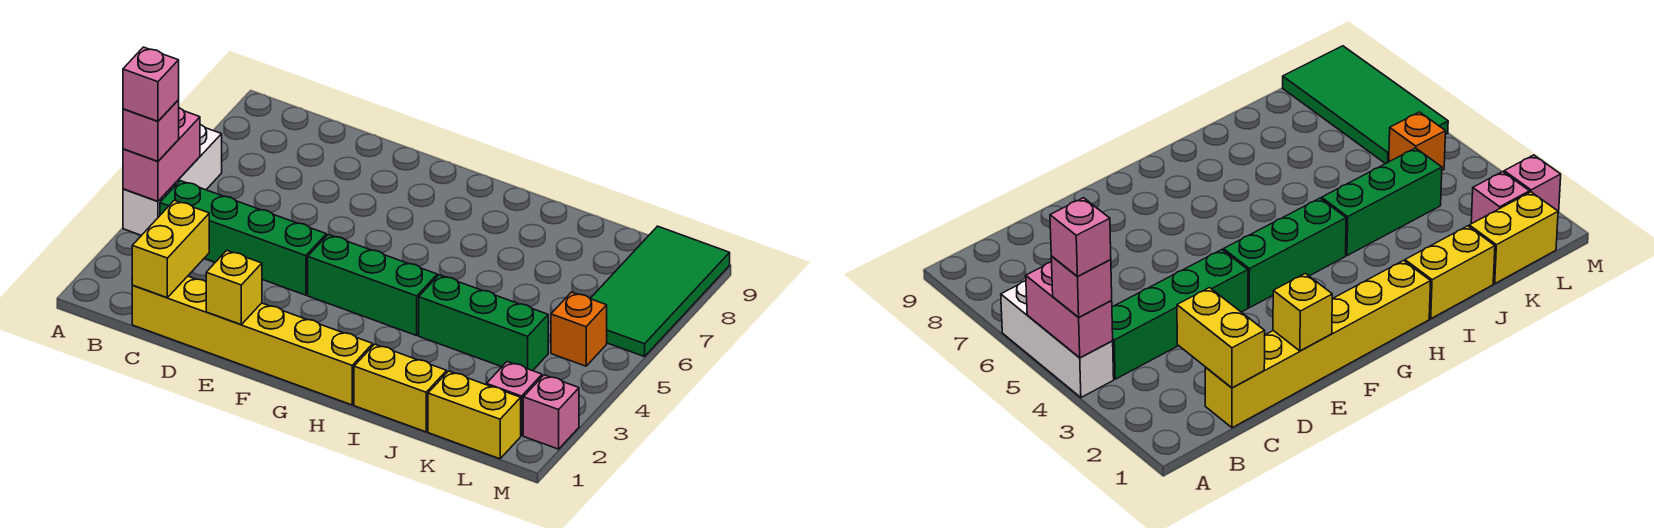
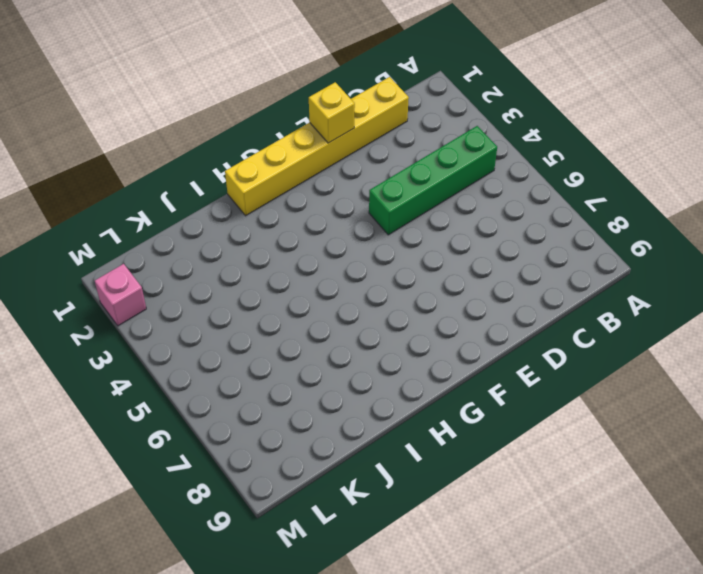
none -> white brick A4:A6 level 1
none -> green brick F4:H4 level 1
none -> yellow brick I1:J1 level 1

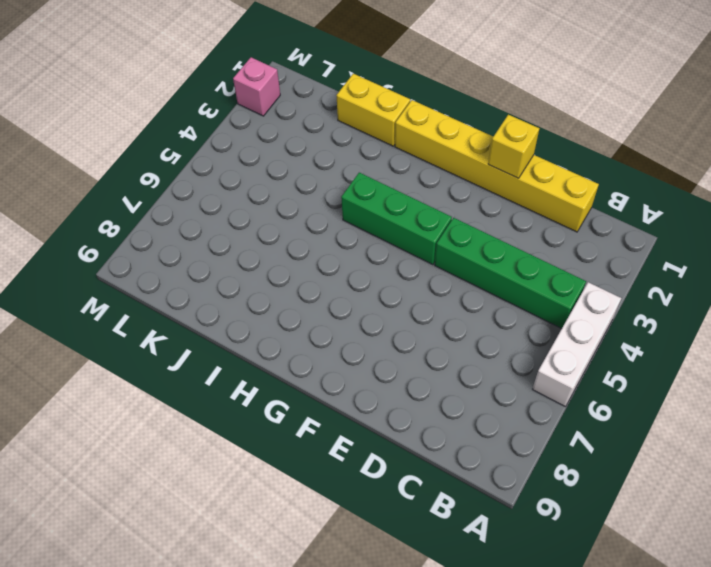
none -> green brick I4:K4 level 1
none -> yellow brick K1:L1 level 1
none -> pink brick L2 level 1

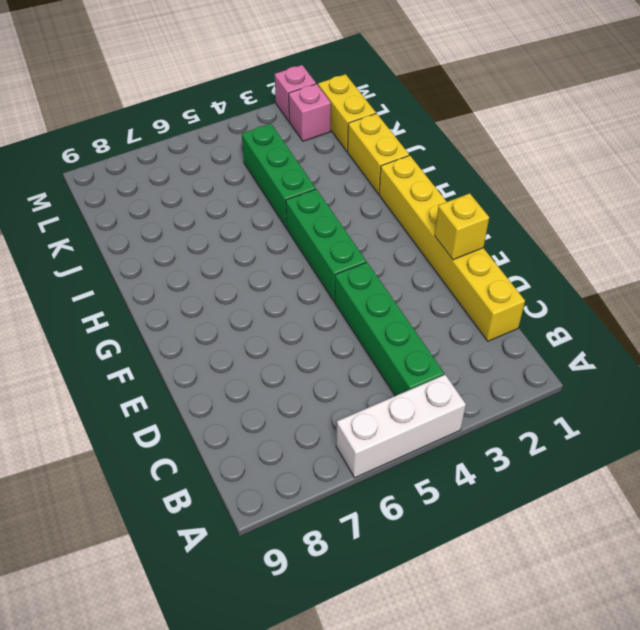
none -> orange brick L5 level 1
none -> green tile L6:M9 level 1
none -> pink brick A4:A5 level 2

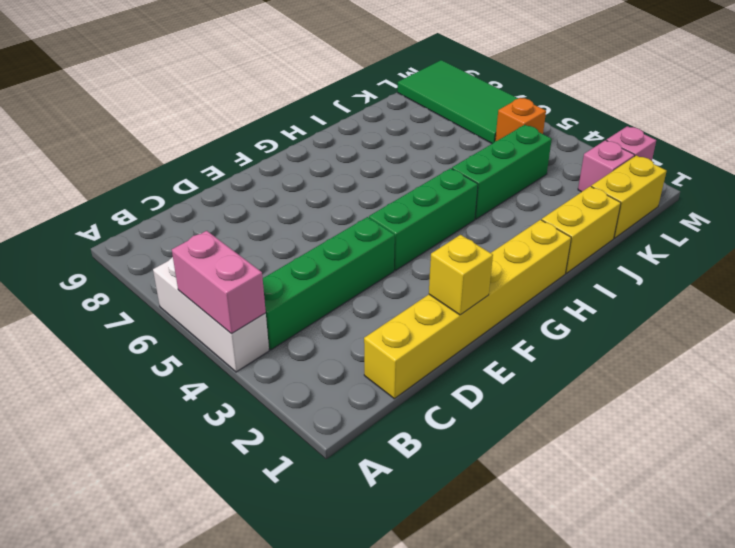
none -> yellow brick C1:C2 level 2
none -> pink brick A4 level 3
none -> pink brick A4 level 4

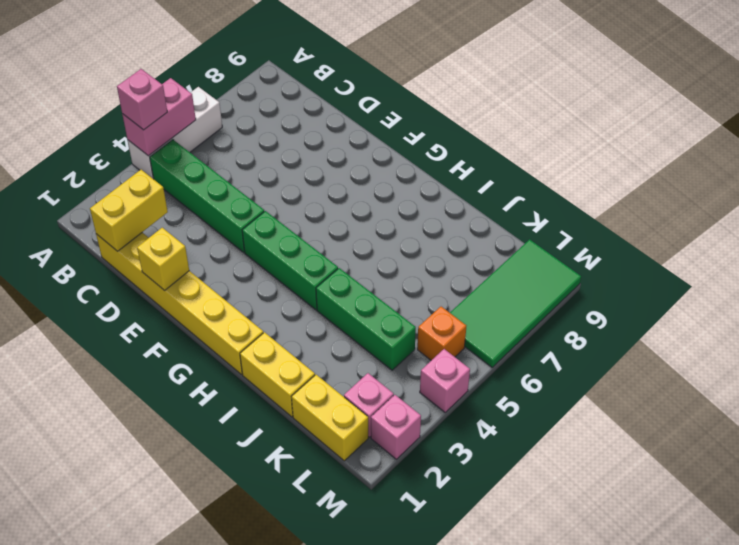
pink brick M4 level 1 -> pink brick A4 level 4

